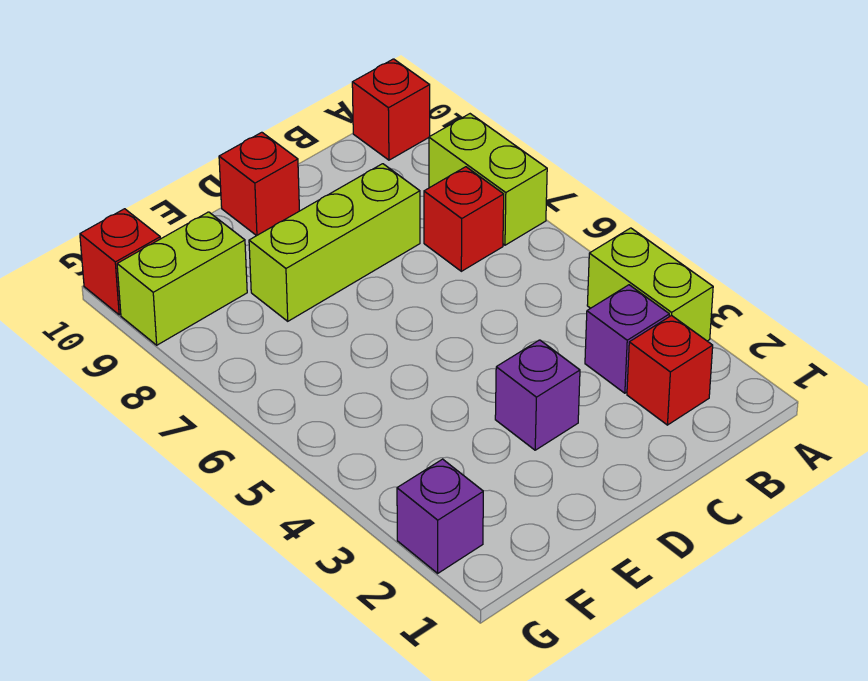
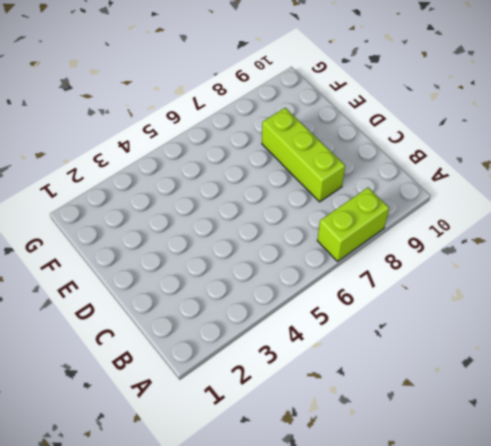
none -> lime brick A3:A4 level 1
none -> red brick A10 level 1
none -> red brick B2 level 1

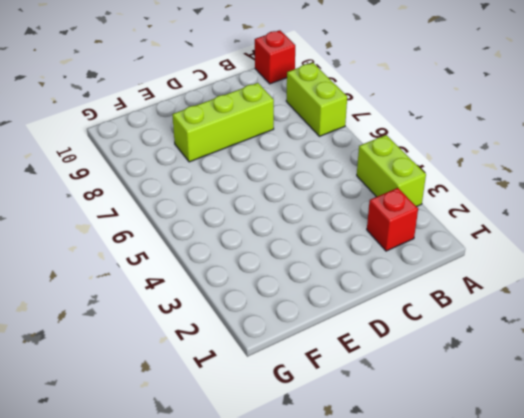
none -> purple brick B3 level 1
none -> red brick B7 level 1
none -> purple brick D3 level 1

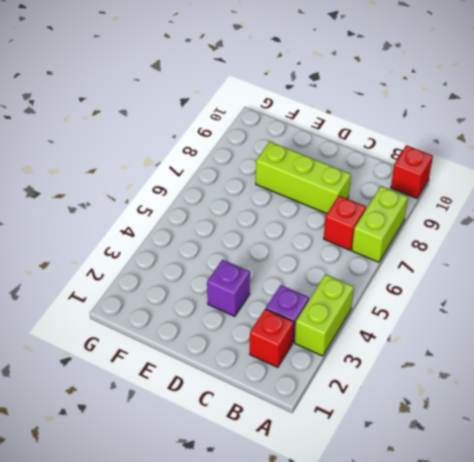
none -> red brick D10 level 1
none -> lime brick F9:G9 level 1
none -> purple brick G2 level 1

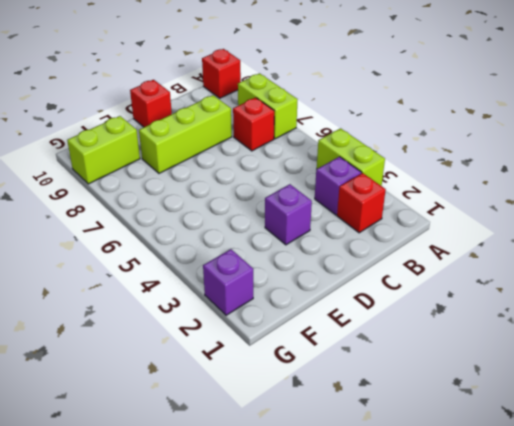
none -> red brick G10 level 1

